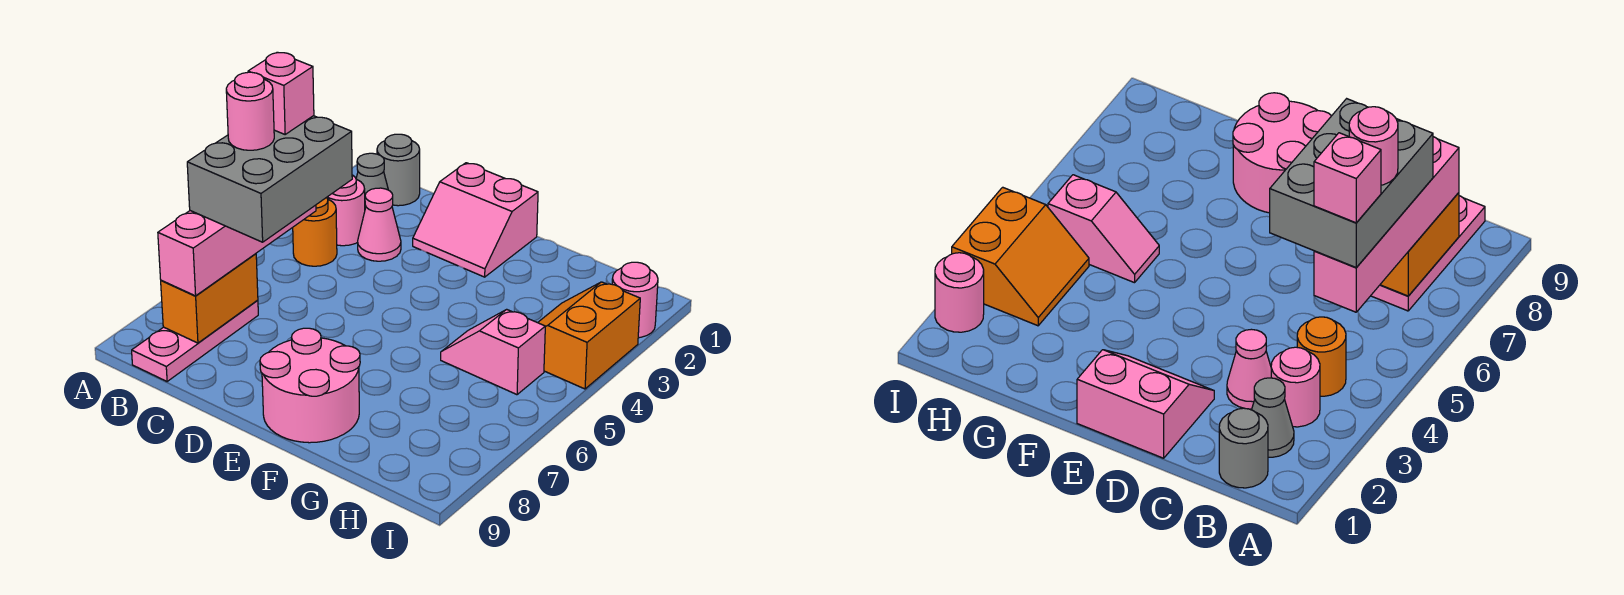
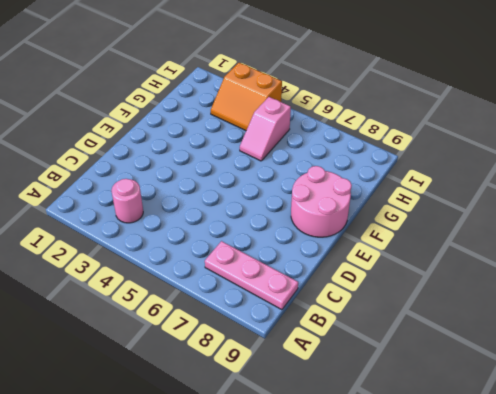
none -> grey round brick B1 level 1
none -> grey cone B2 level 1
none -> orange round brick B4 level 1

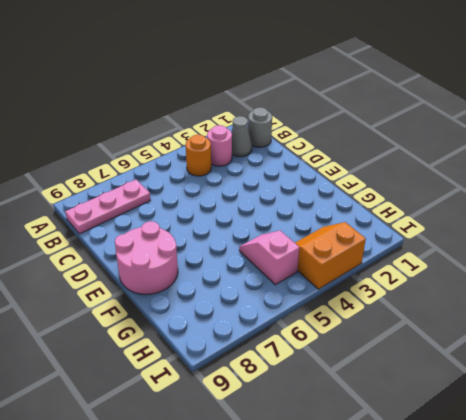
none -> pink cone C3 level 1
none -> pink slope D1:E2 level 1 top 1
none -> pink round brick I2 level 1

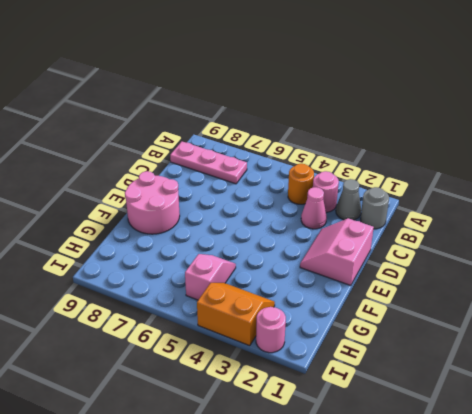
none -> orange brick B7:B8 level 2
none -> pink brick B5:B8 level 3
none -> grey brick B5:C7 level 4

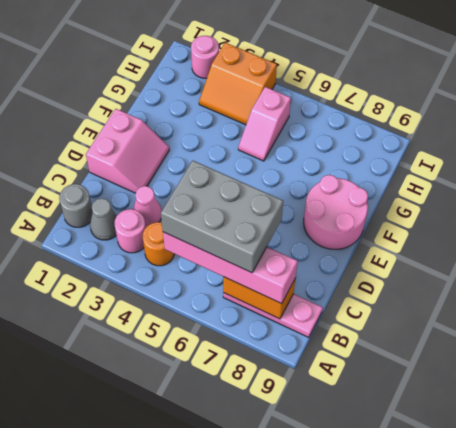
none -> pink brick B5 level 5
none -> pink round brick B6 level 5

